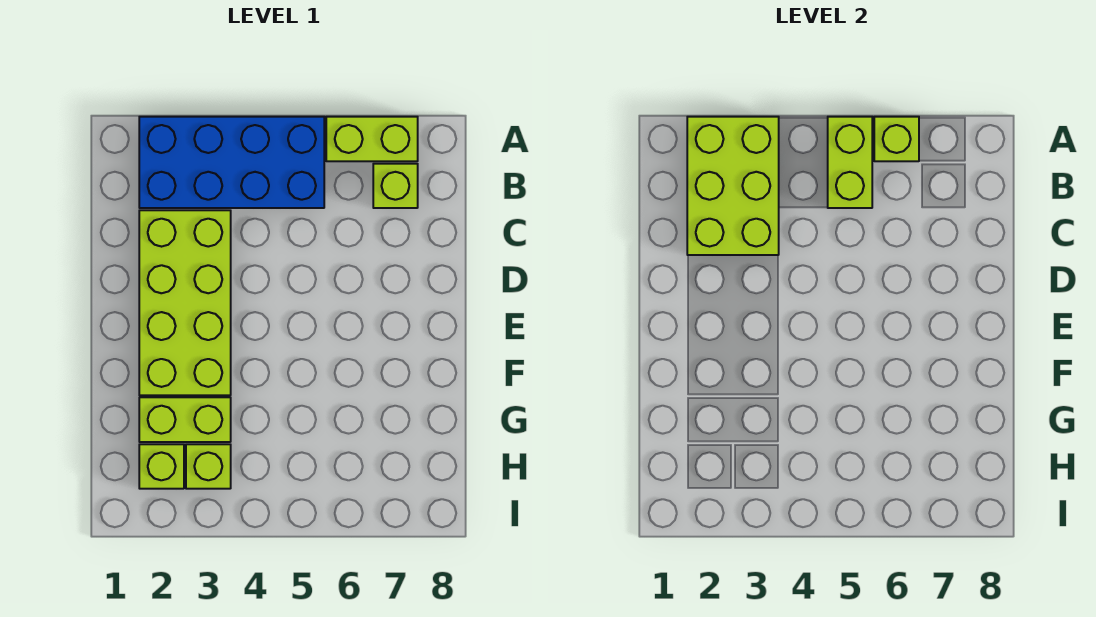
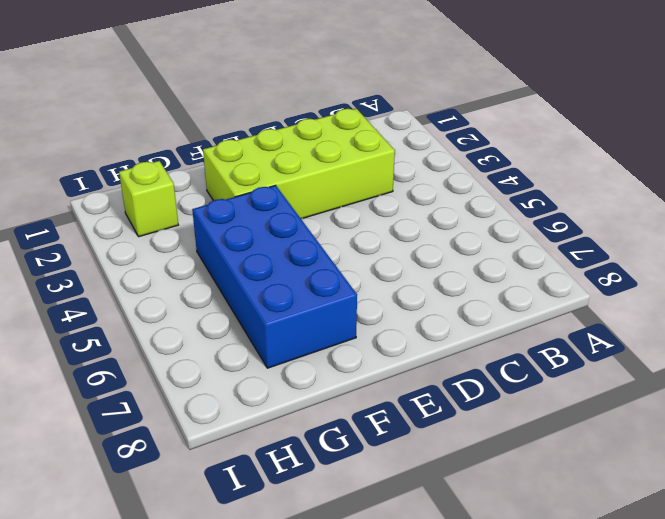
blue brick F4:G7 level 1 -> blue brick A2:B5 level 1
none -> lime brick A6:A7 level 1
none -> lime brick B7 level 1

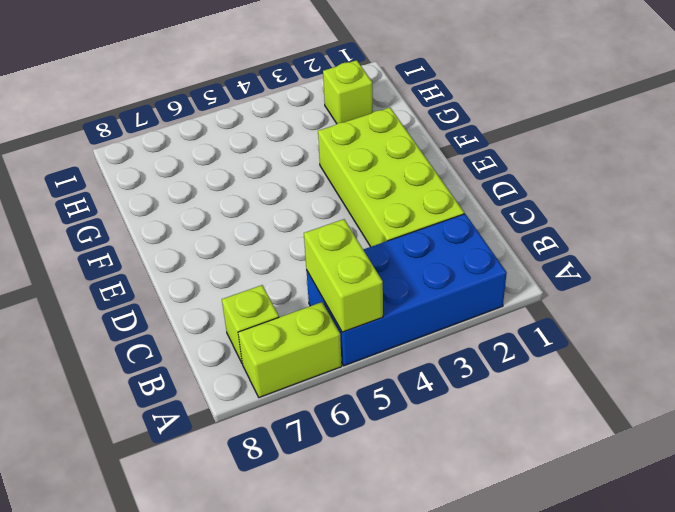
none -> lime brick G2:G3 level 1
none -> lime brick H3 level 1

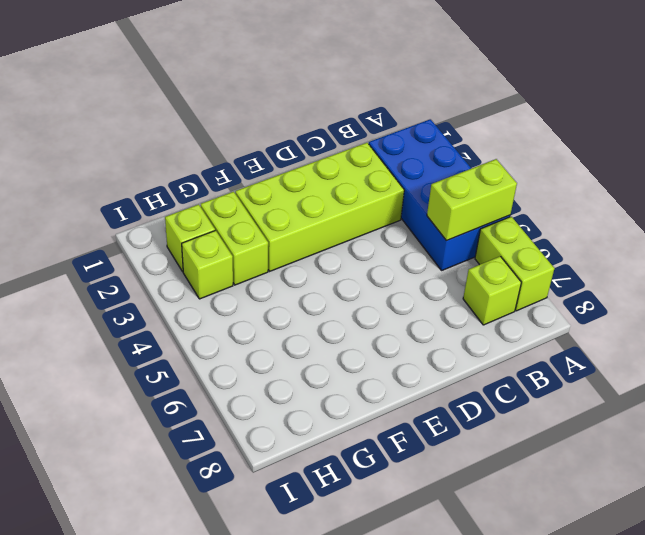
none -> lime brick A2:C3 level 2
none -> lime brick A6 level 2

